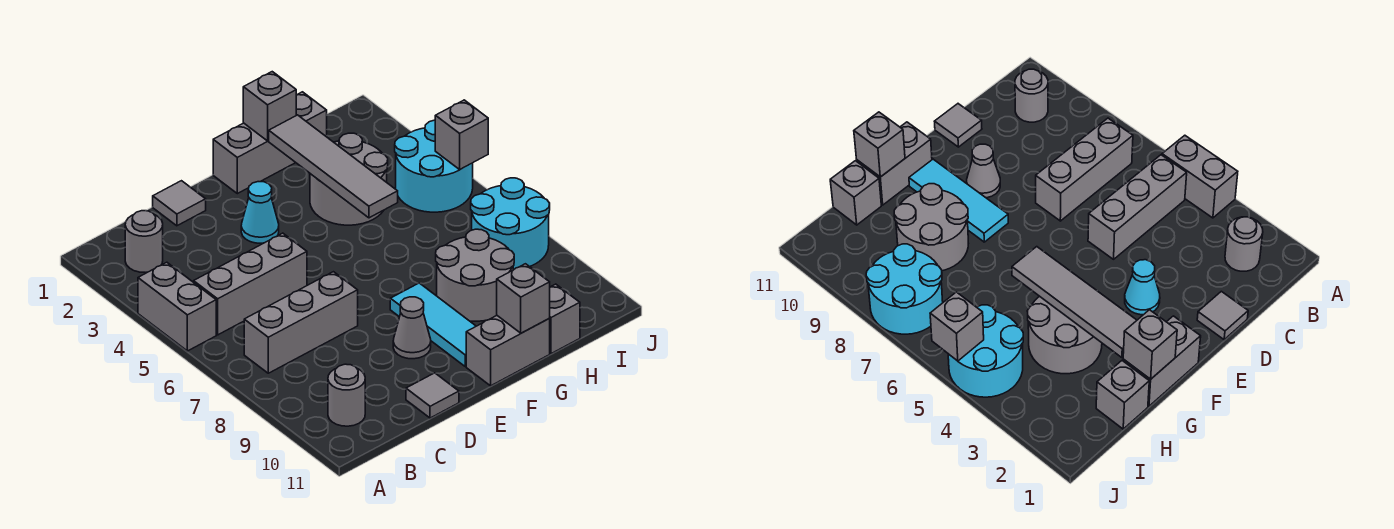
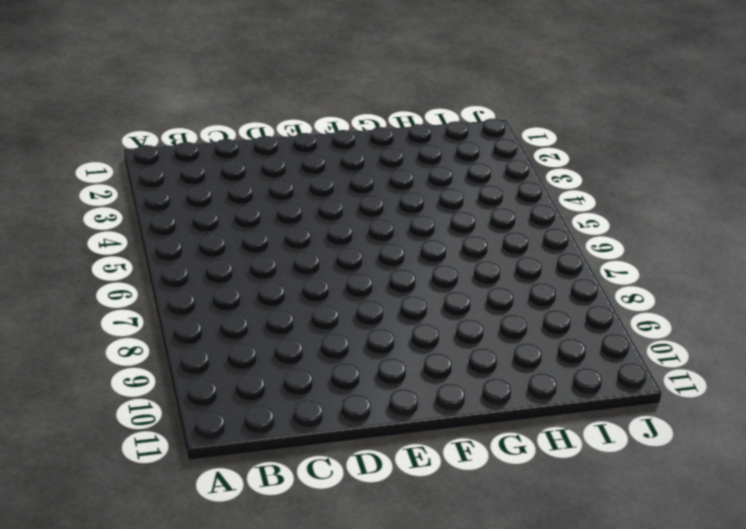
none -> grey brick A4:A5 level 1
none -> grey round brick B2 level 1
none -> grey brick B5:D5 level 1

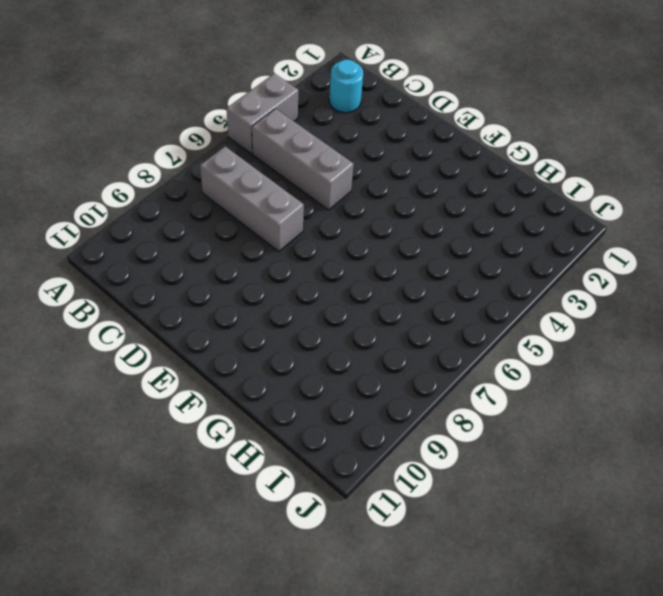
cyan round brick B2 level 1 -> grey round brick B2 level 1
none -> grey round brick B10 level 1
none -> grey tile D1 level 1
none -> grey tile D11 level 1

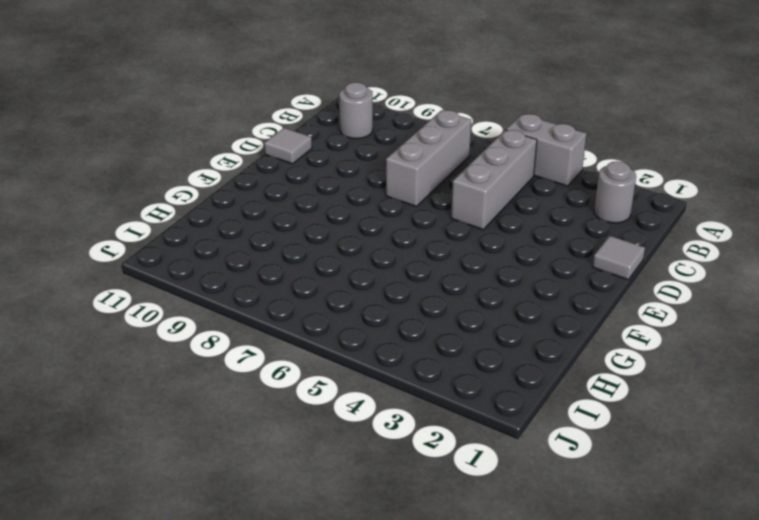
none -> cyan cone E3 level 1
none -> grey cone E9 level 1
none -> grey brick F1:G1 level 1

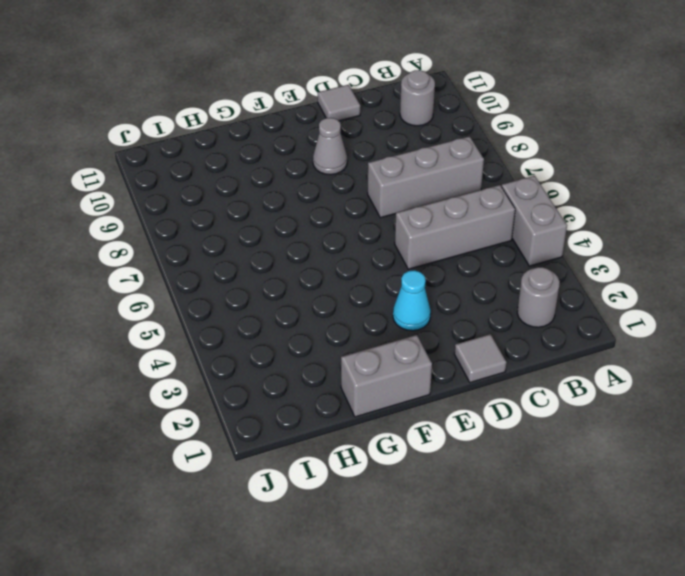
none -> cyan tile F8:F10 level 1
none -> grey brick F11:G11 level 1
none -> grey round brick G3:H4 level 1

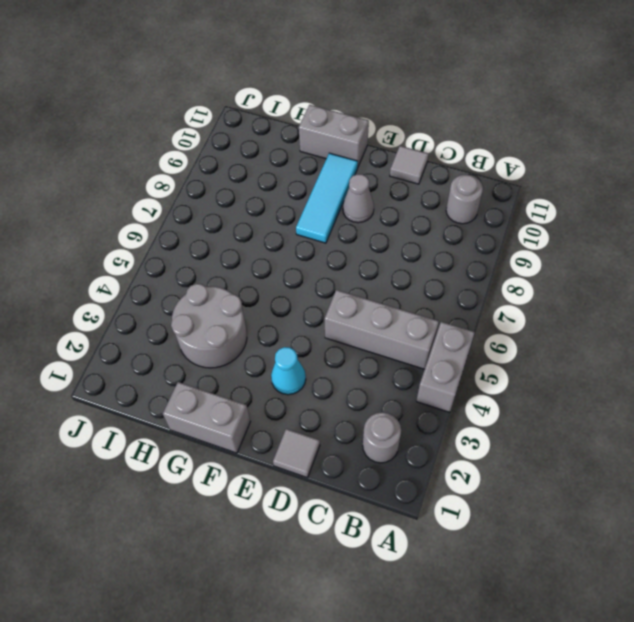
none -> grey brick B7:D7 level 1
none -> grey round brick G8:H9 level 1
none -> grey brick H1 level 1

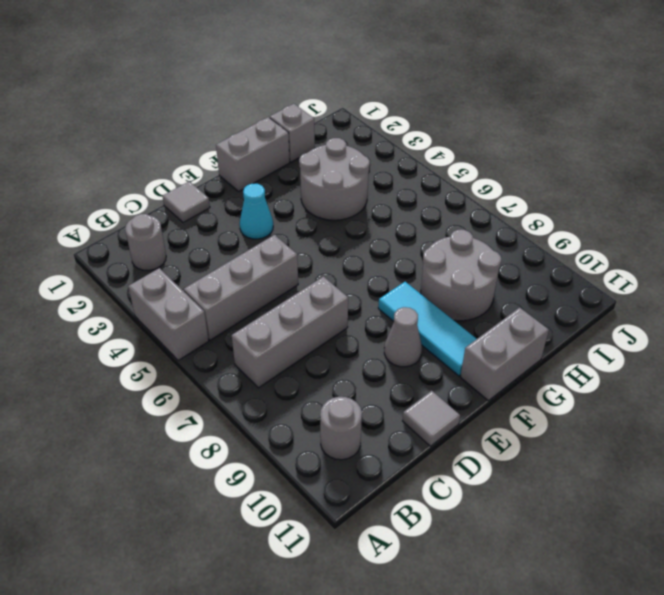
none -> grey brick H11 level 1
none -> cyan round brick I4:J5 level 1
none -> cyan round brick I7:J8 level 1

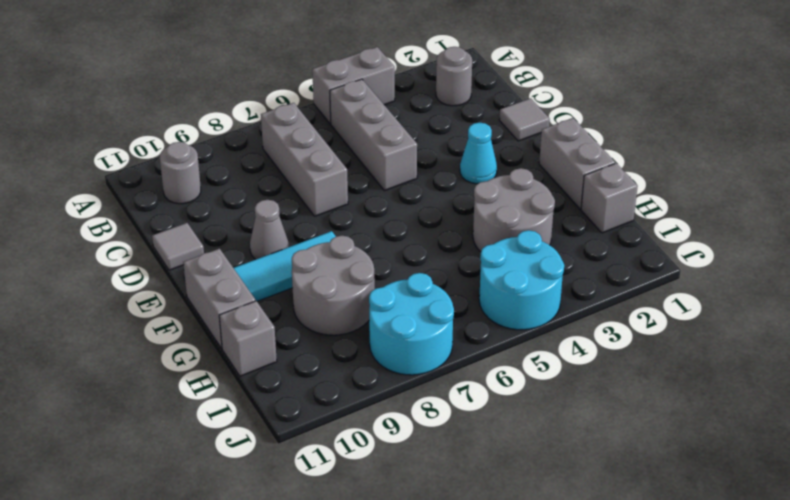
none -> grey brick G1 level 2
none -> grey tile G2:G5 level 2
none -> grey brick G11 level 2

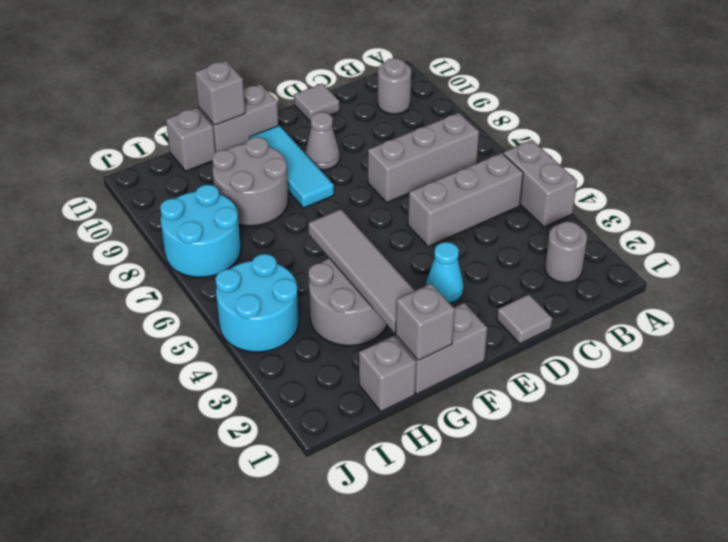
none -> grey brick J5 level 2

